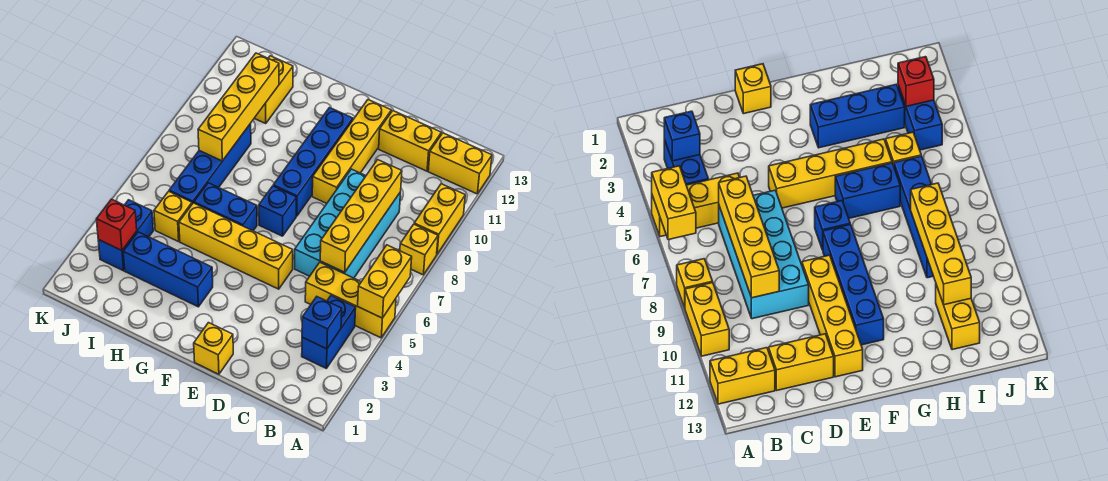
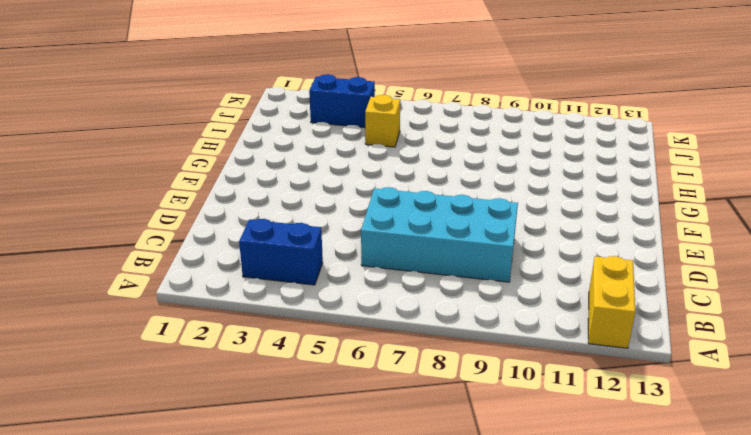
none -> yellow brick A5:C5 level 1
none -> yellow brick A8 level 1
none -> yellow brick A9:A10 level 1

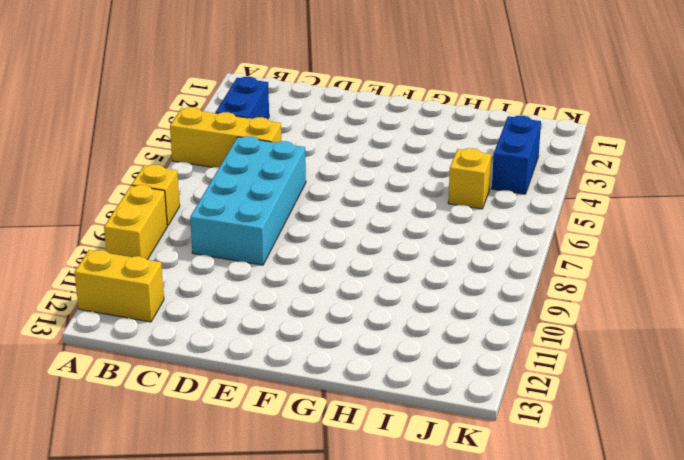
none -> yellow brick C12:D12 level 1
none -> yellow brick E1 level 1
none -> yellow brick E5:H5 level 1

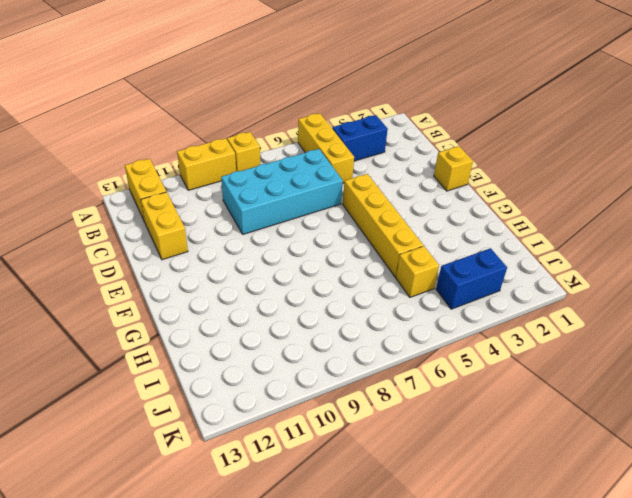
none -> yellow brick E9:E12 level 1
none -> blue brick F7 level 1
none -> blue brick F8:F11 level 1

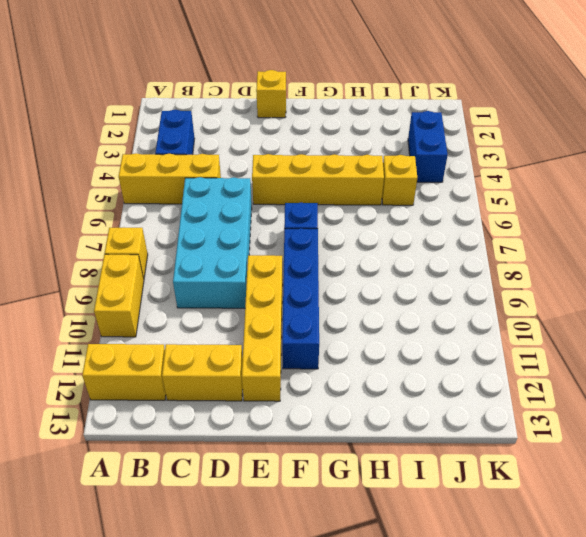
none -> blue brick G3:I3 level 1
none -> blue brick G6:H6 level 1
none -> blue brick I6:I9 level 1

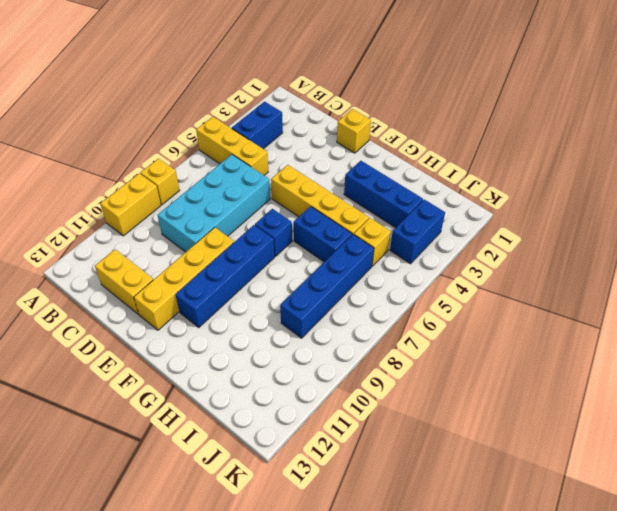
none -> yellow brick A12:B12 level 1
none -> yellow brick I11:I12 level 1
none -> yellow brick A5:A6 level 2

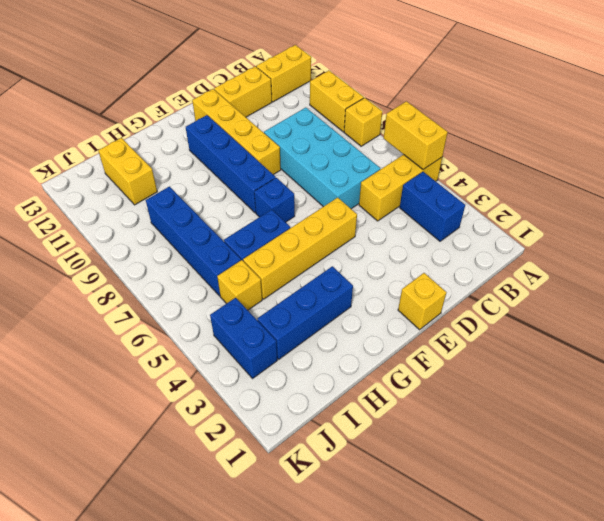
none -> blue brick B3 level 2
none -> yellow brick C6:C9 level 2
none -> yellow brick I8:I11 level 2

